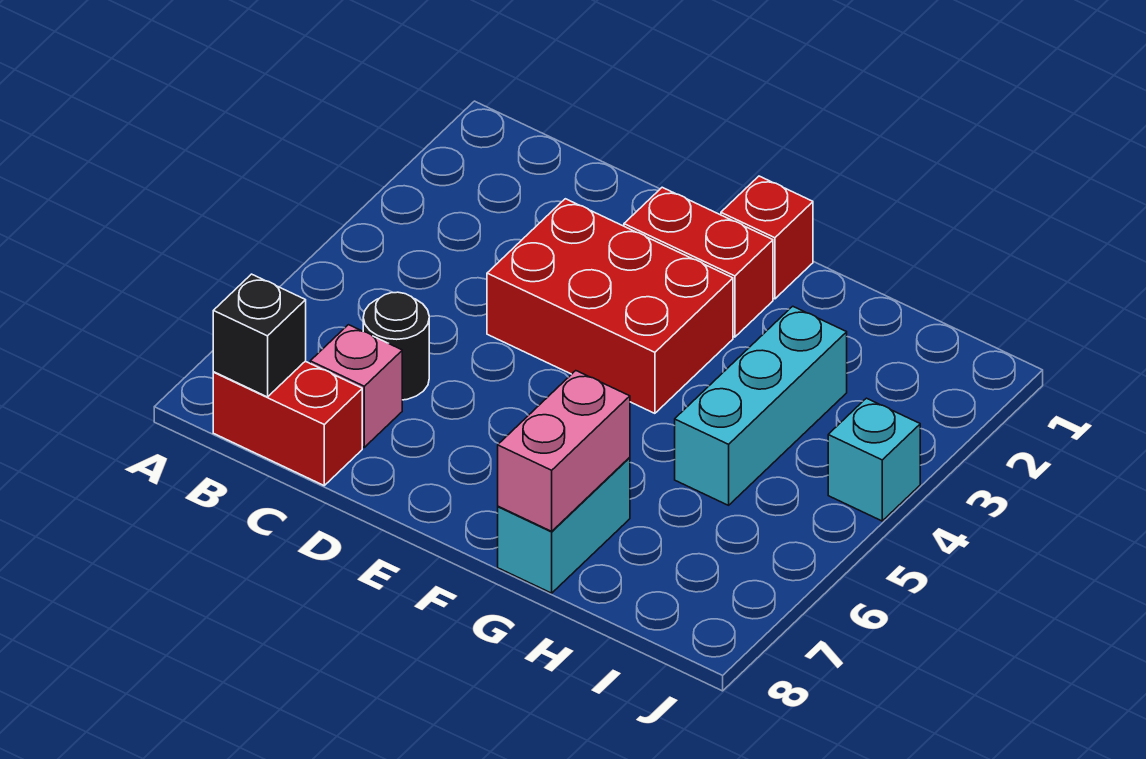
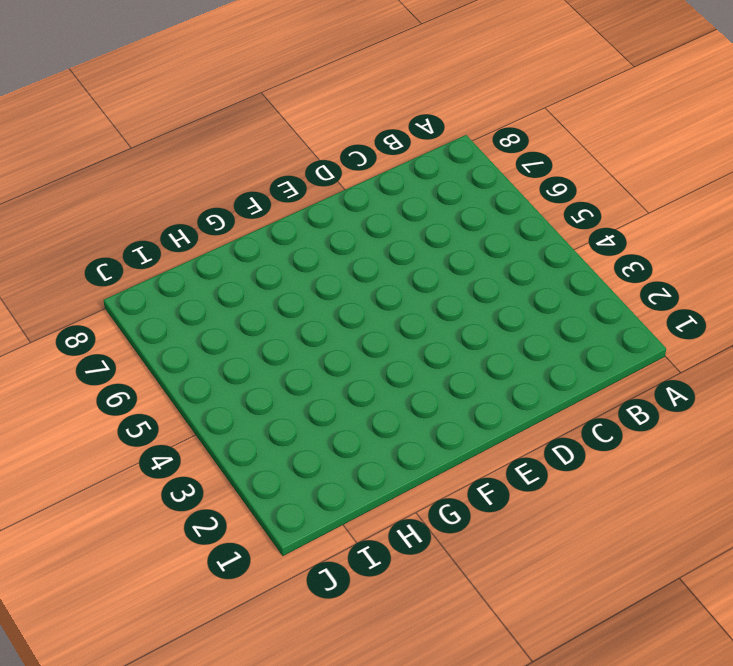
none -> red brick B8:C8 level 1
none -> black round brick C6 level 1

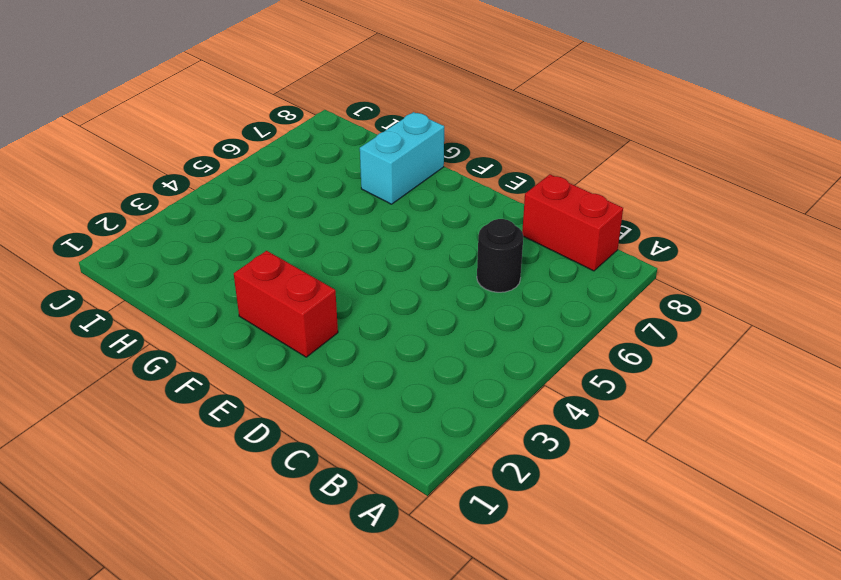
none -> pink brick C7 level 1
none -> red brick D3:F4 level 1

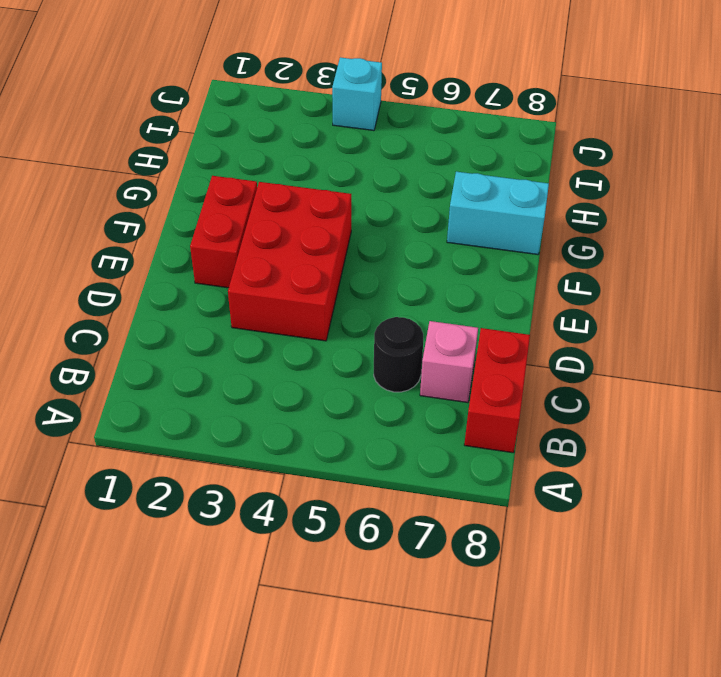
none -> red brick F1 level 1
none -> cyan brick H3:H5 level 1

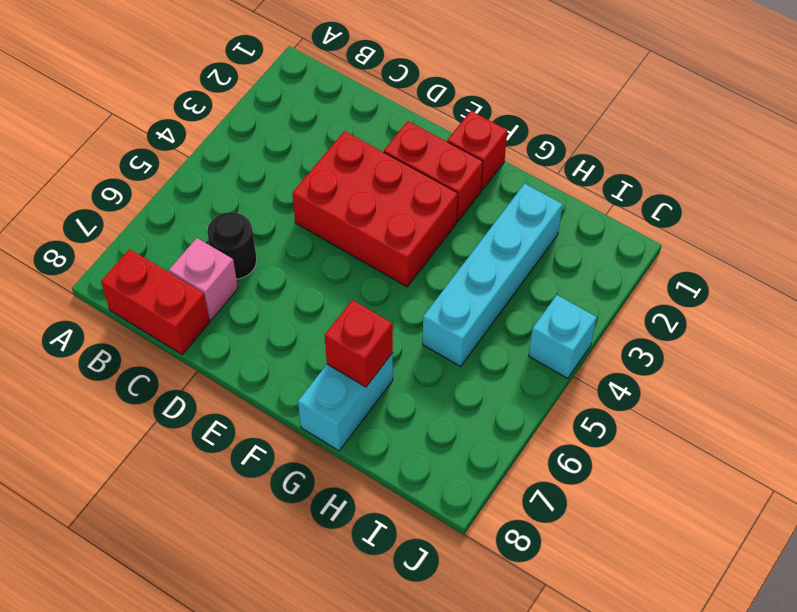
red brick G7 level 2 -> pink brick G7:G8 level 2
cyan brick H2:H5 level 1 -> cyan brick H3:H5 level 1
none -> black brick B8 level 2

